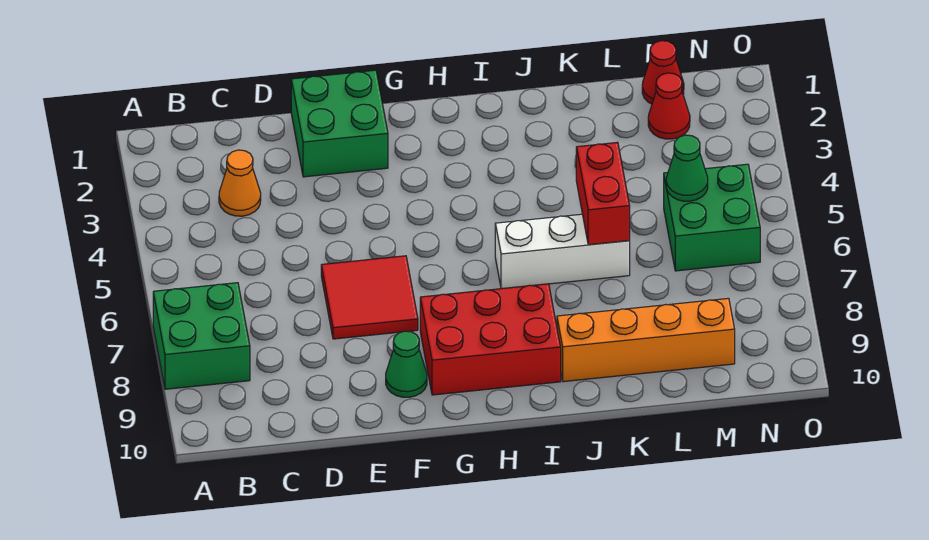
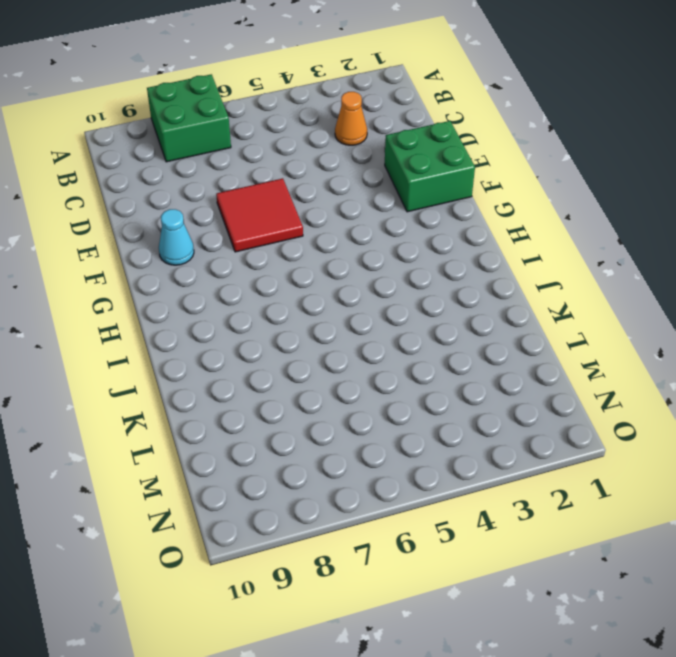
cyan cone F9 level 1 -> green cone F9 level 1
none -> red brick G8:I9 level 1
none -> white brick I6:K6 level 1
none -> orange brick J9:M9 level 1

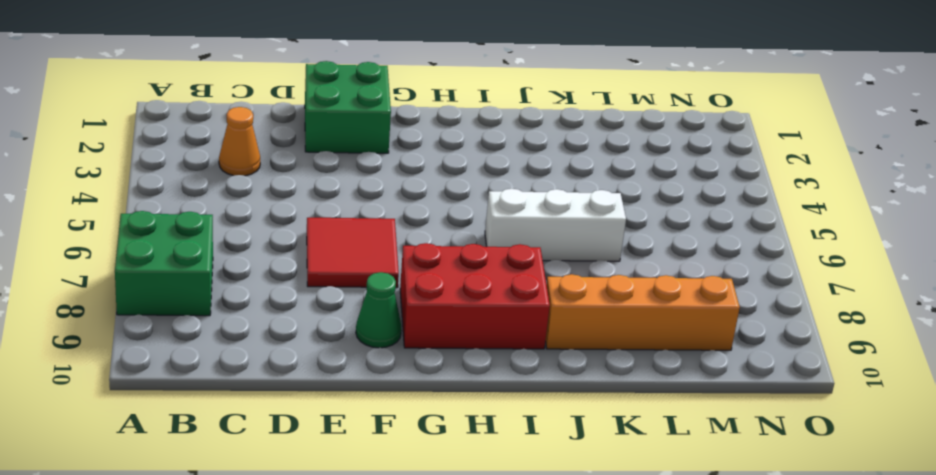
none -> red cone M1 level 1
none -> red cone M2 level 1
none -> green brick M5:N6 level 1

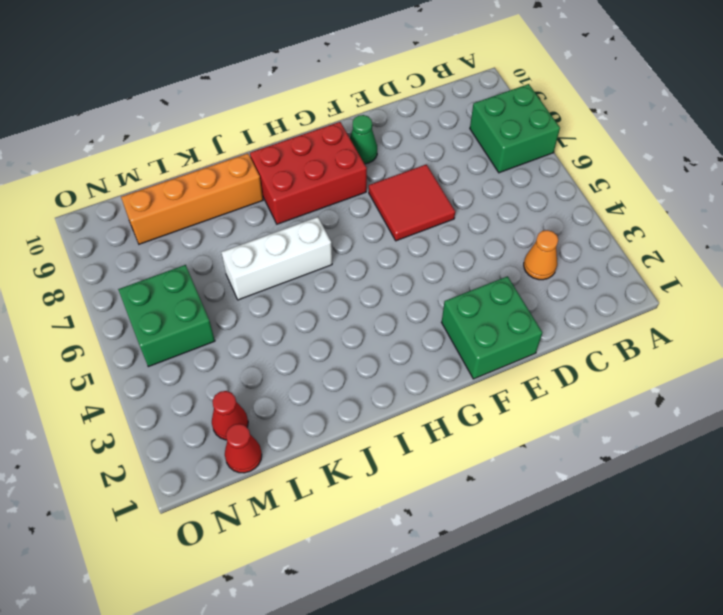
none -> red brick K5:K6 level 2
none -> green cone M5 level 2

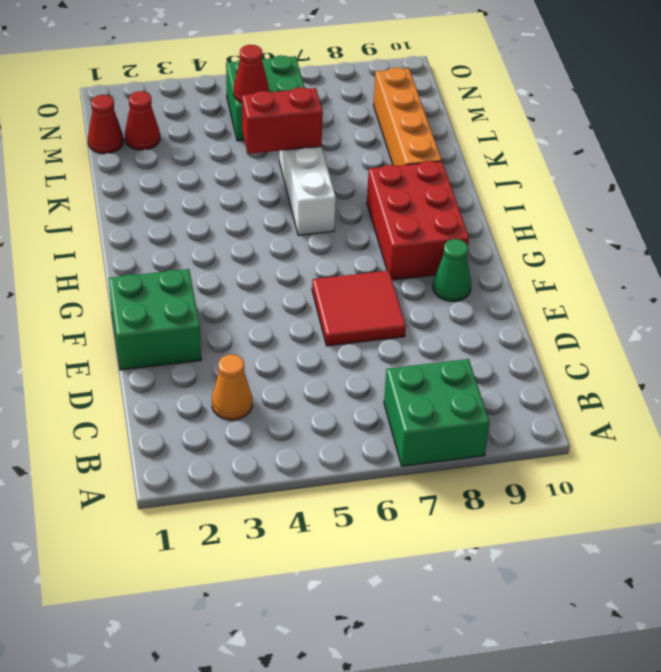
red cone M5 level 2 -> green cone M5 level 2

